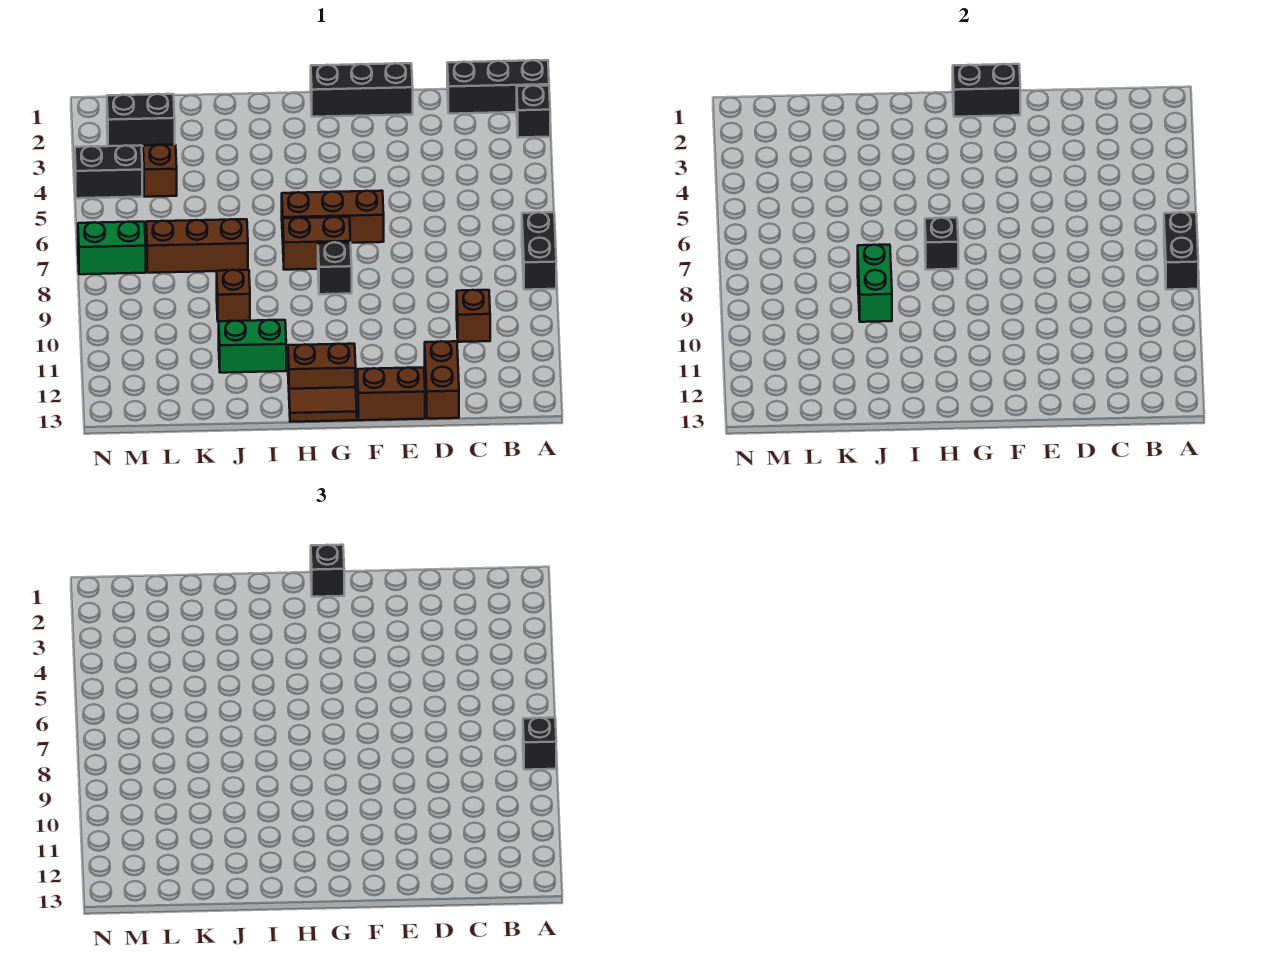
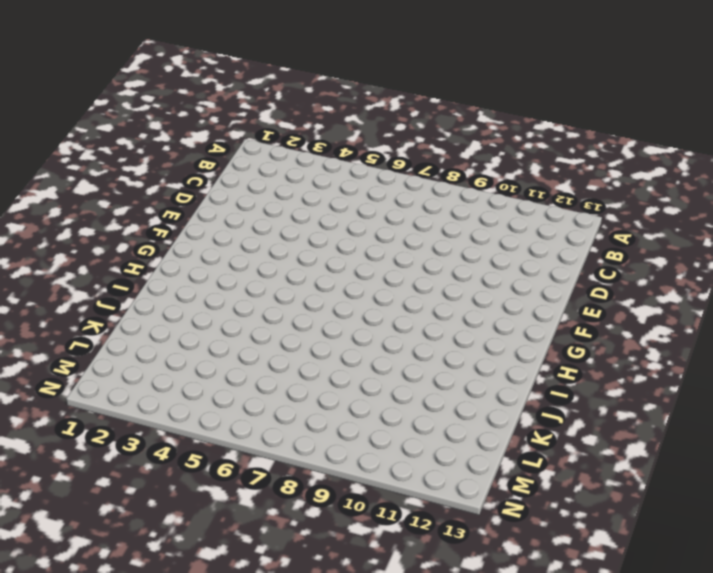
none -> black brick A1:C1 level 1
none -> black brick A2 level 1
none -> black brick A7:A8 level 1

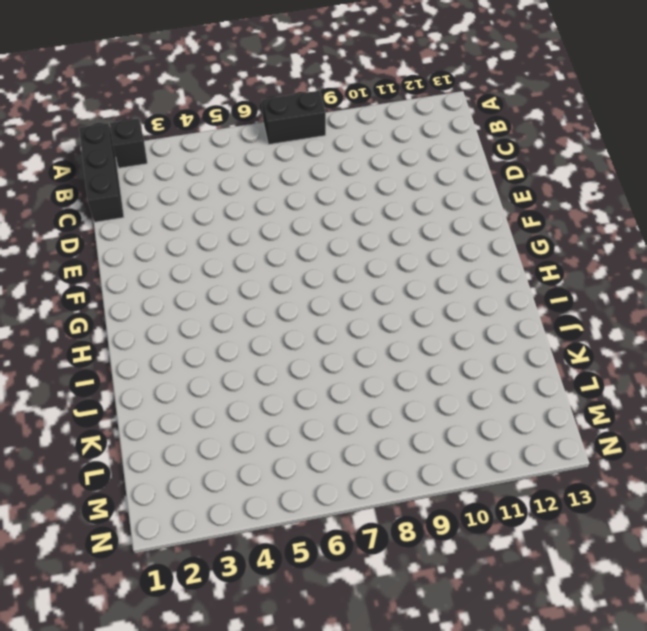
none -> brown brick C10 level 1
none -> brown brick D12:D13 level 1
none -> black brick E1:G1 level 1

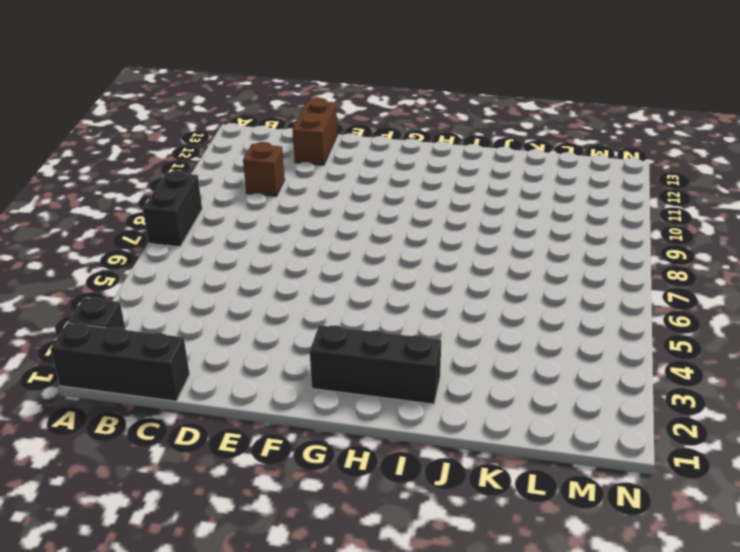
black brick G2:I2 level 1 -> black brick E1:G1 level 1
none -> brown brick E13:F13 level 1
none -> brown brick F6:H6 level 1
none -> brown brick G7:H7 level 1

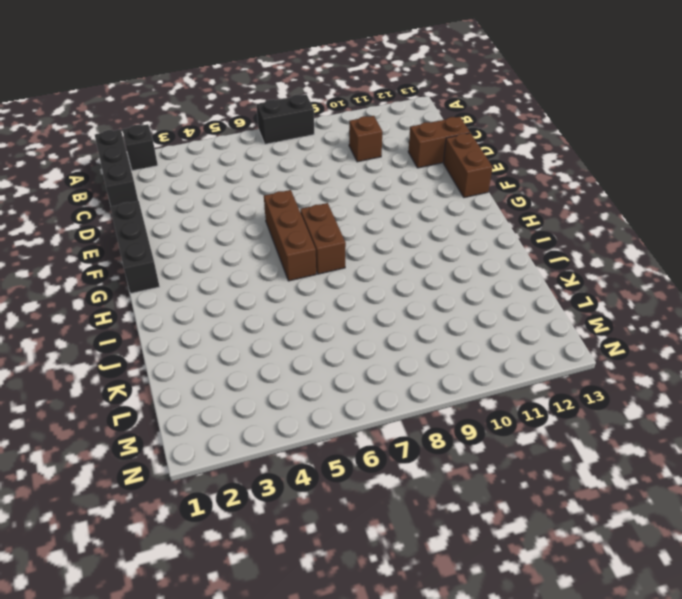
none -> black brick G8 level 1
none -> brown brick G12:H12 level 1
none -> brown tile G13:H13 level 1

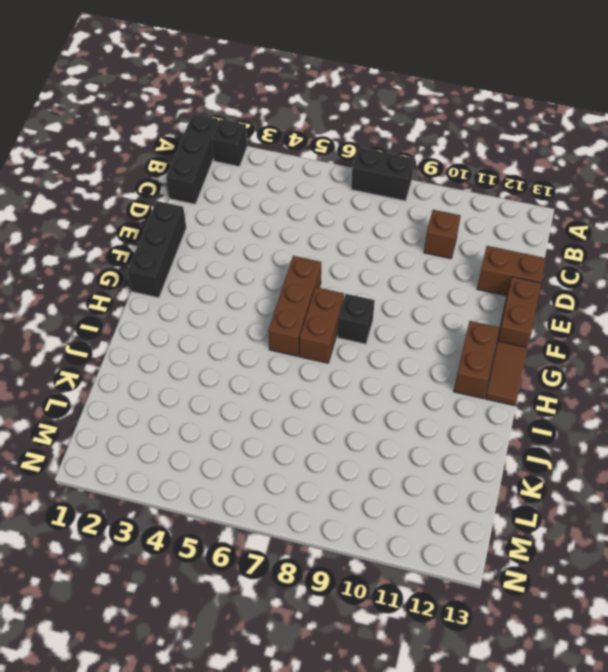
none -> green brick I11:J11 level 1
none -> brown brick J7:L7 level 1
none -> brown brick J9 level 1

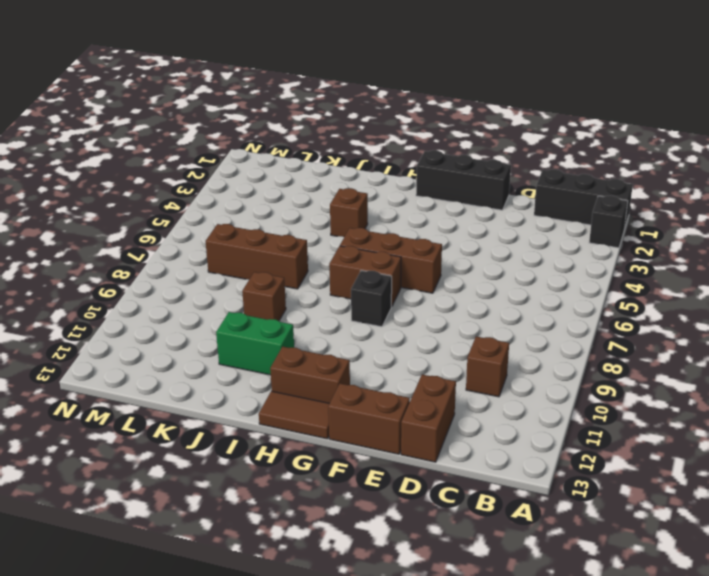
brown brick I4 level 1 -> brown brick L4 level 1
none -> black brick A7:A8 level 1
none -> black brick L2:M2 level 1
none -> black brick M4:N4 level 1

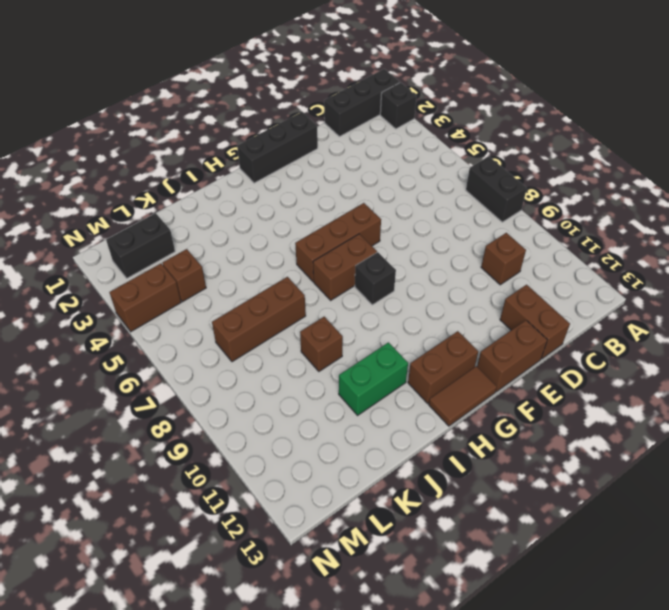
brown brick M4:N4 level 1 -> black brick M4:N4 level 1
none -> green brick M7:N7 level 1
none -> black brick A7:A8 level 2
none -> black brick F1:G1 level 2

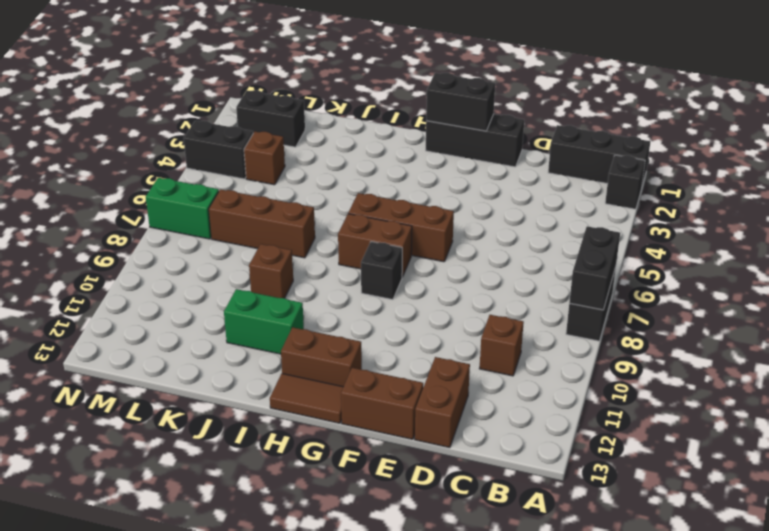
none -> black brick H7 level 2
none -> green brick J8:J9 level 2
none -> black brick A8 level 3

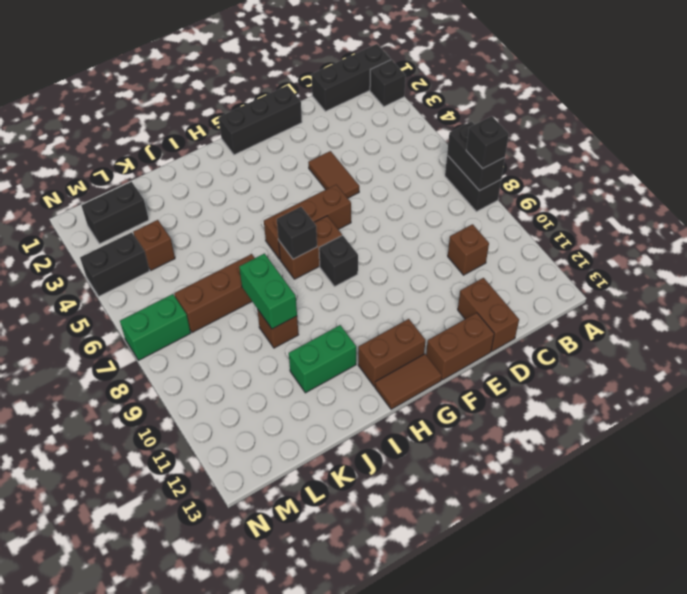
brown tile E4:E5 level 1 -> none
none -> black brick F1:G1 level 2
none -> black brick G1 level 3

